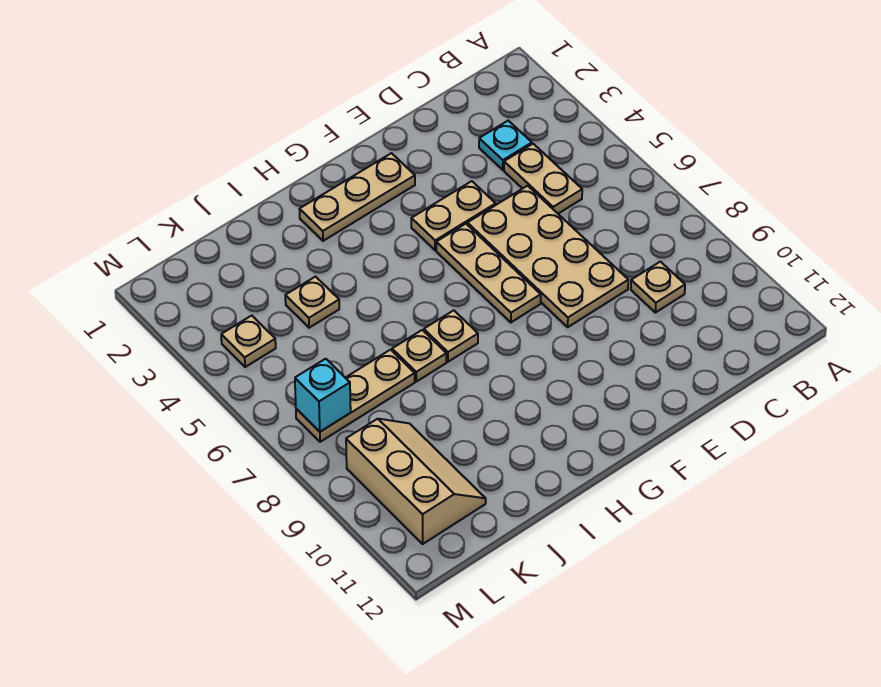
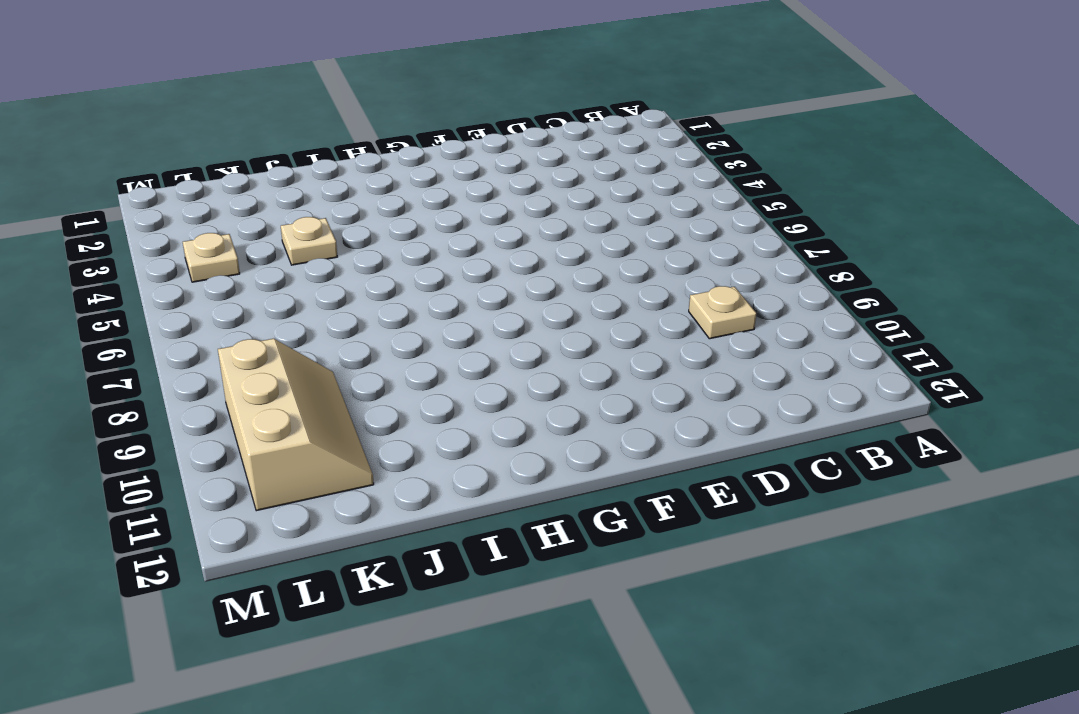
none -> cyan plate C3 level 1
none -> tan plate C4:C5 level 1
none -> tan plate D5:E8 level 1

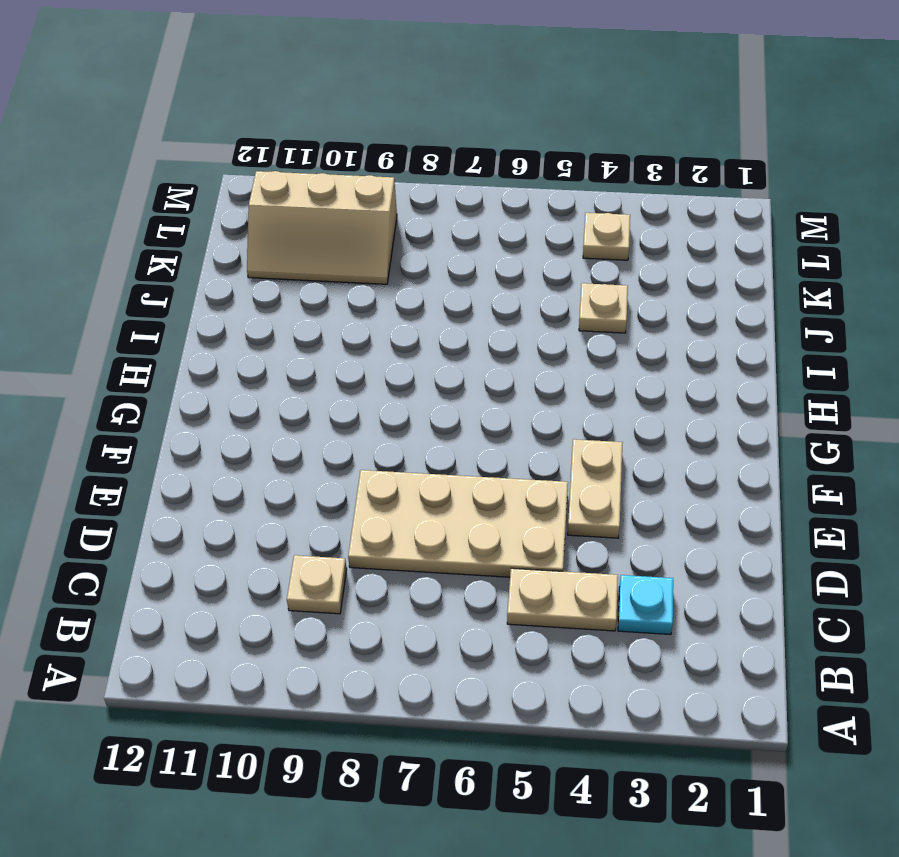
none -> tan plate F2:H2 level 1
none -> tan plate F5:F7 level 1
none -> tan plate H7 level 1

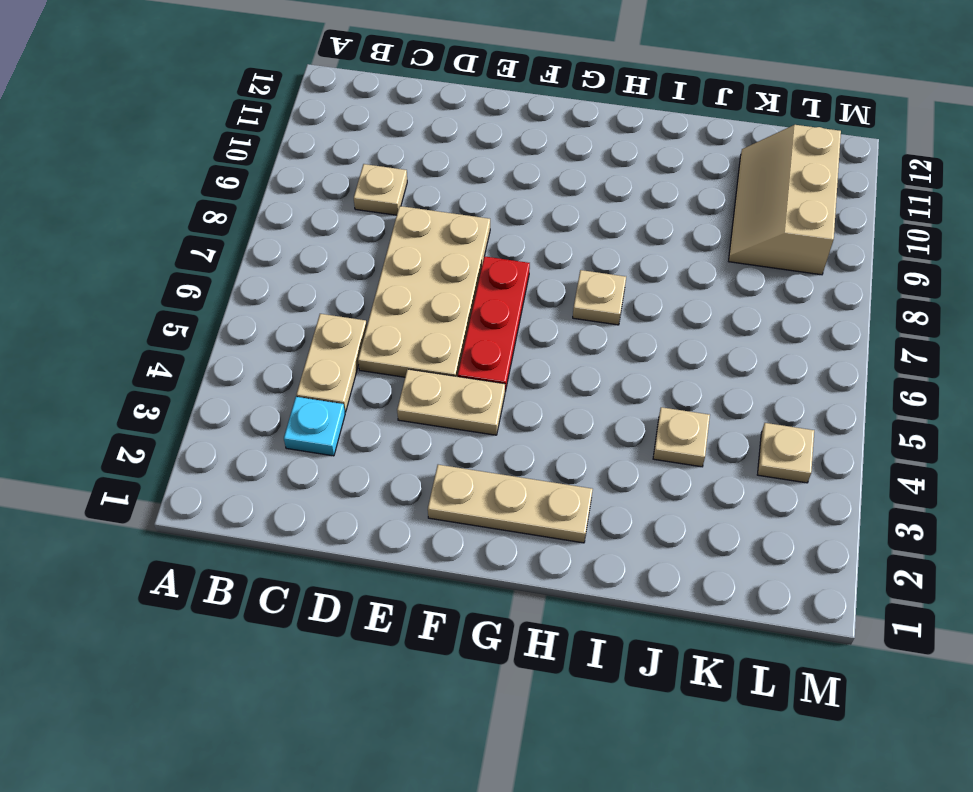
red plate F5:F7 level 1 -> tan plate F5:F7 level 1
none -> tan plate I7 level 1
none -> tan plate J7:L7 level 1
none -> cyan brick L7 level 2

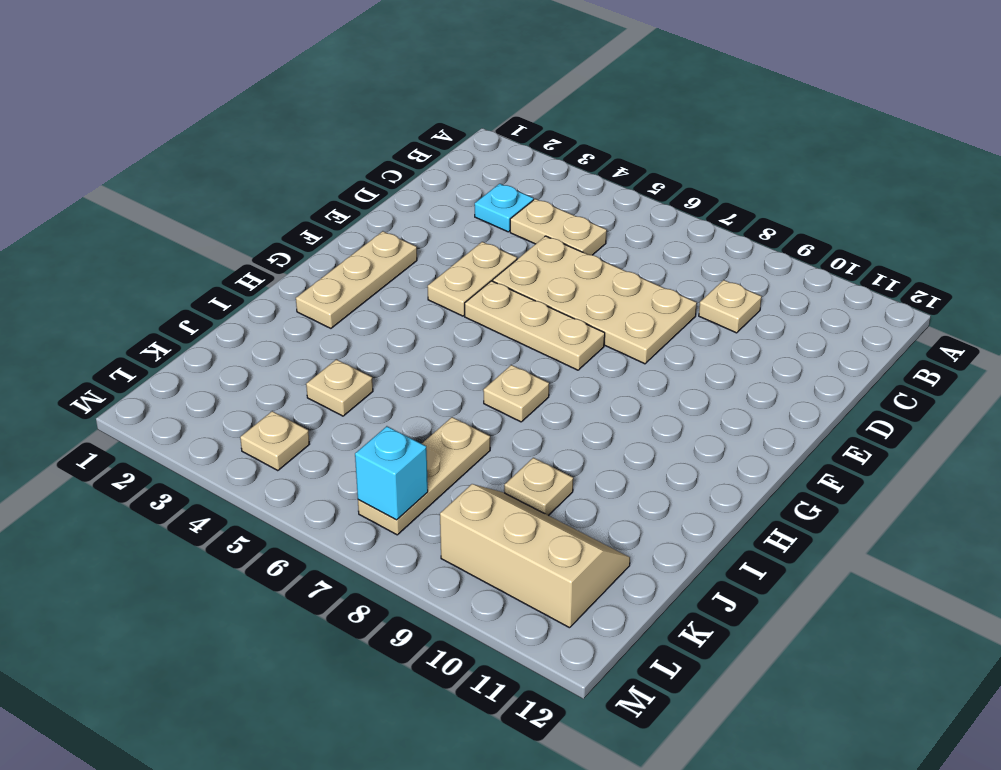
tan plate J9 level 1 -> tan plate I7 level 1

